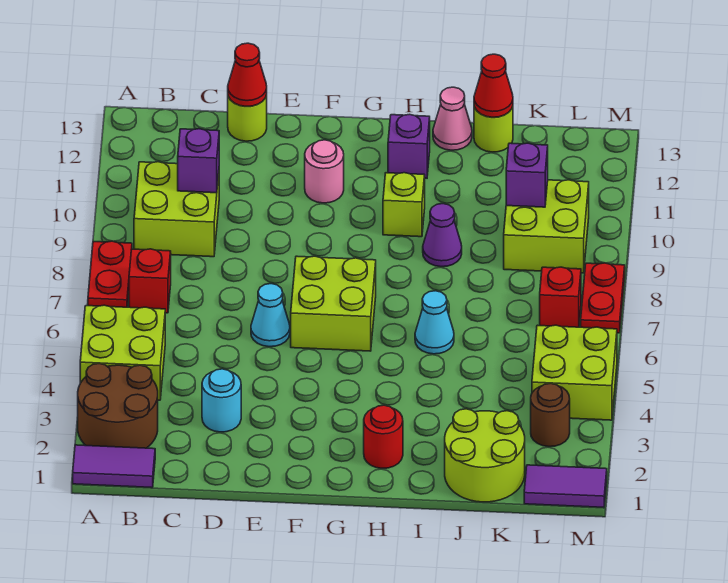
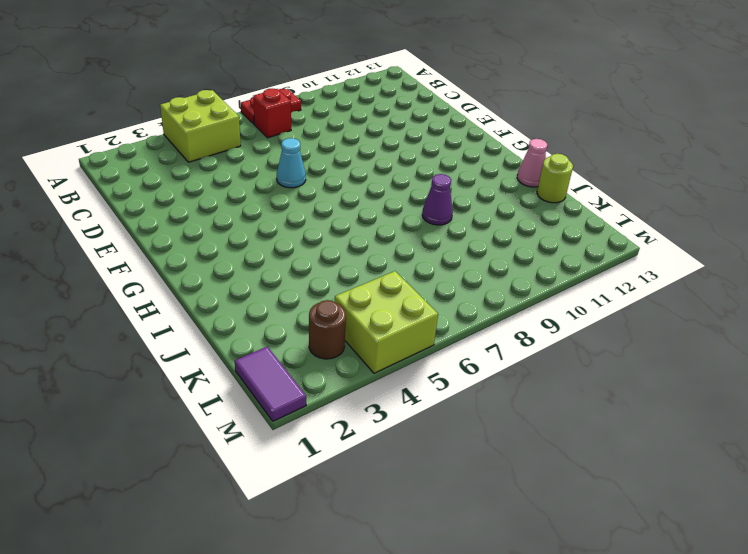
none -> purple tile A1:B1 level 1
none -> brown round brick A2:B3 level 1
none -> lime brick B9:C10 level 1

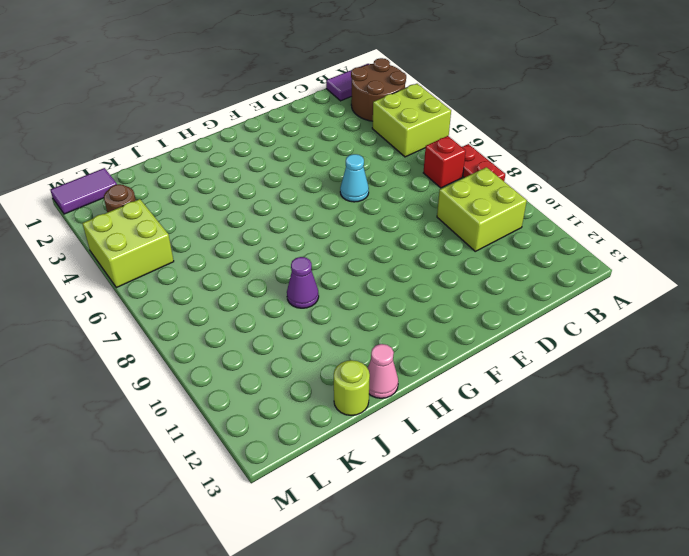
none -> cyan round brick D3 level 1
none -> lime round brick D13 level 1
none -> lime brick F6:G7 level 1

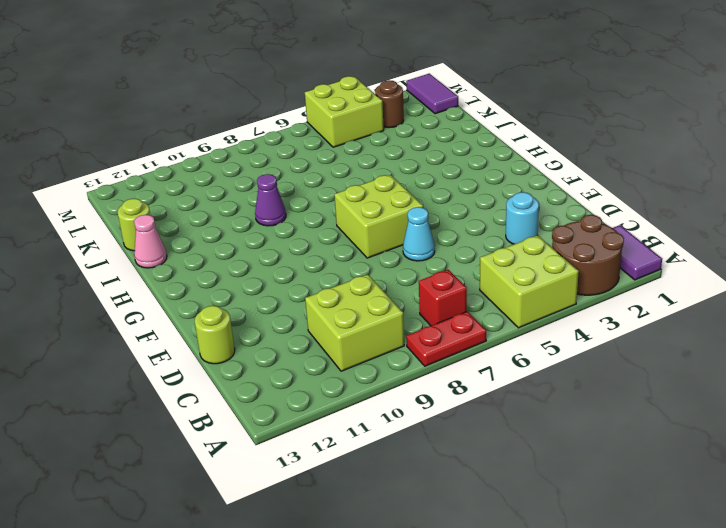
none -> pink round brick F11 level 1
none -> red round brick H2 level 1
none -> lime brick H10 level 1

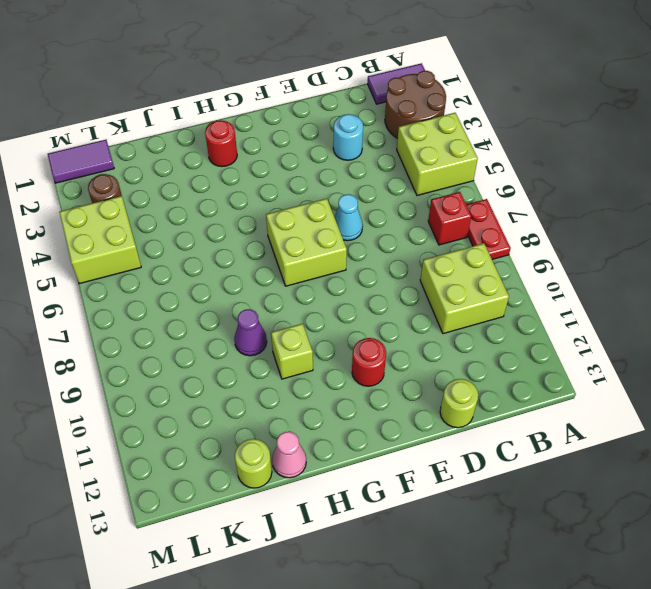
red round brick F11 level 1 -> pink round brick F11 level 1
none -> purple brick H12 level 1
none -> cyan cone I6 level 1
none -> lime round brick J1:K2 level 1

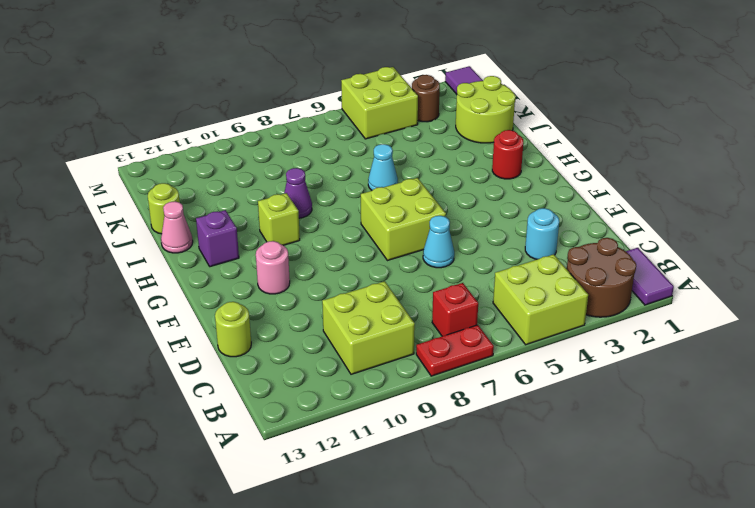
none -> lime brick K9:L10 level 1
none -> red brick L7 level 1
none -> red plate M7:M8 level 1

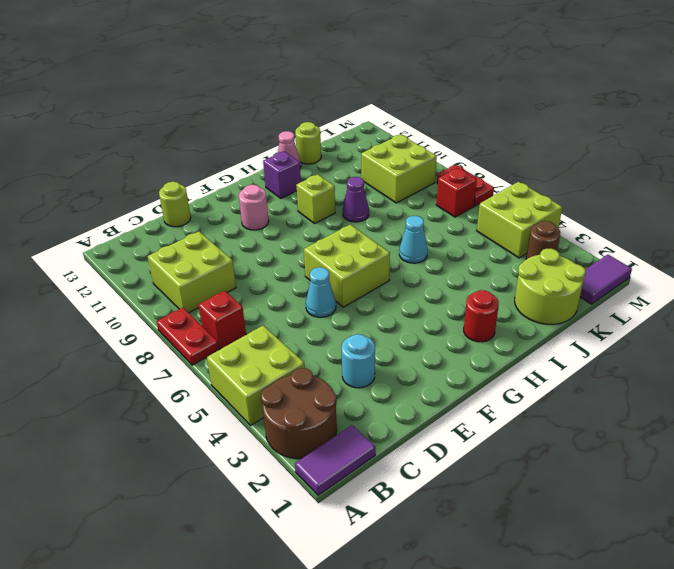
none -> purple brick C10 level 2
none -> red cone D13 level 2
none -> red cone J13 level 2

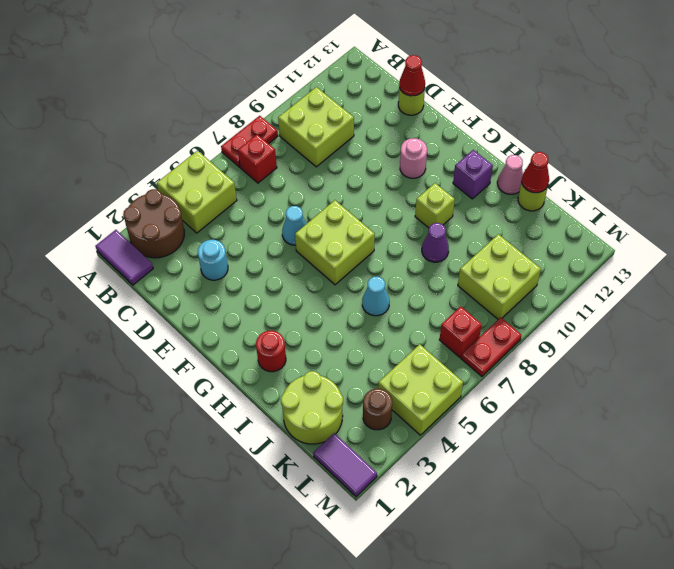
none -> purple brick C10 level 2
none -> purple brick K10 level 2

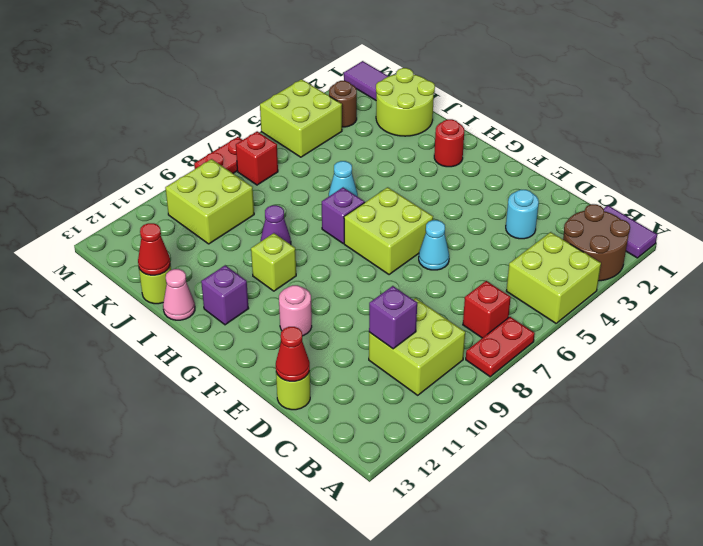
purple brick H7 level 1 -> purple brick K10 level 2

